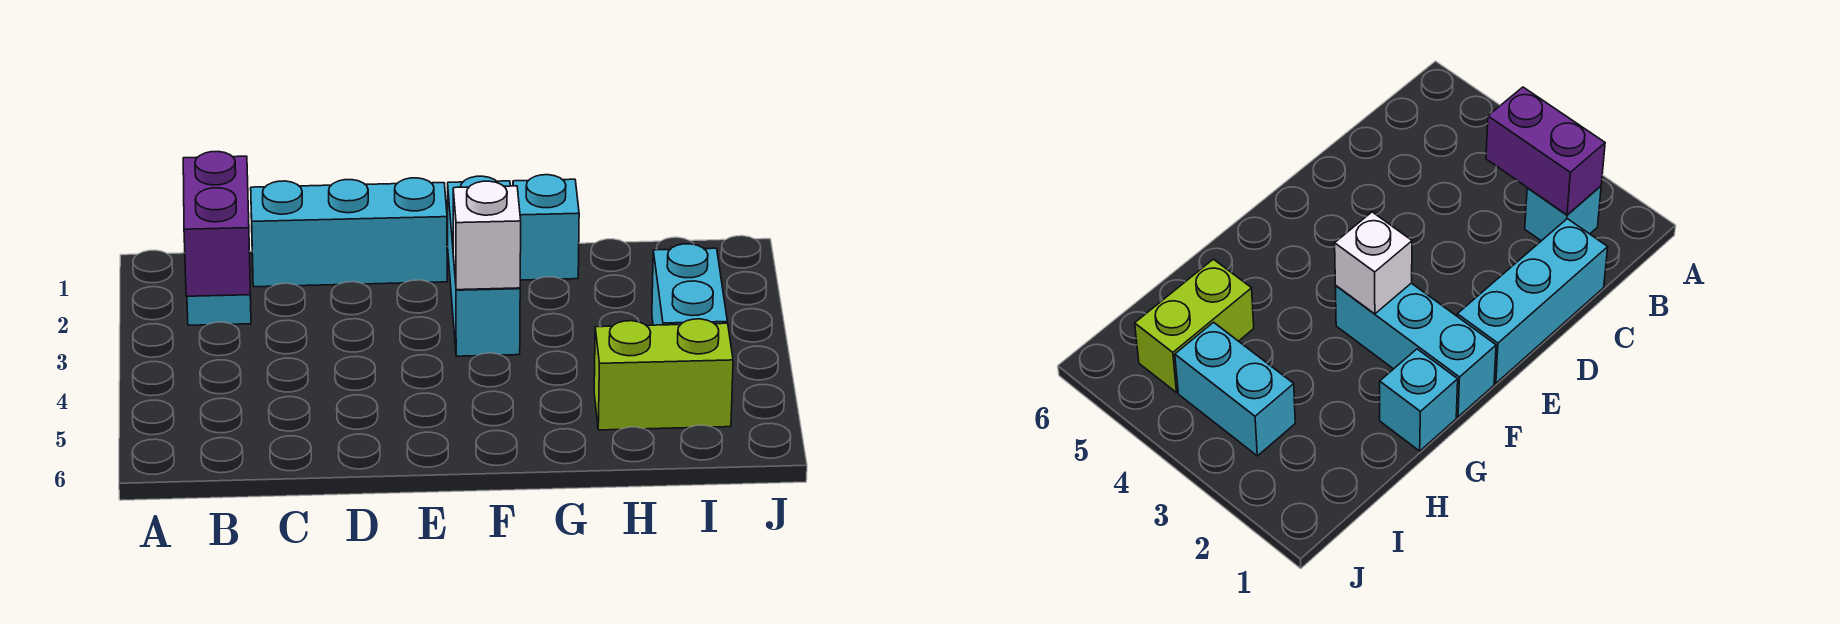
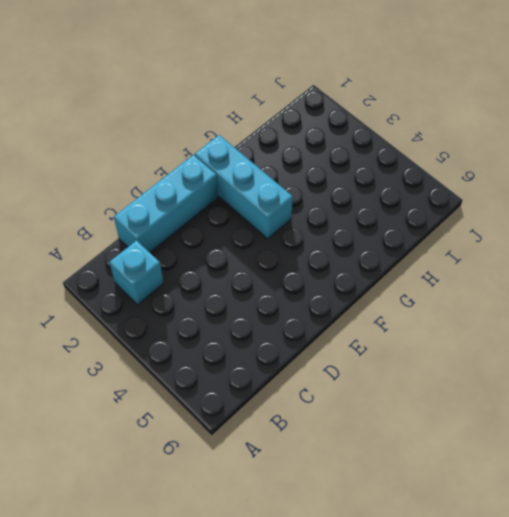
none -> cyan brick G1 level 1
none -> lime brick H5:I5 level 1

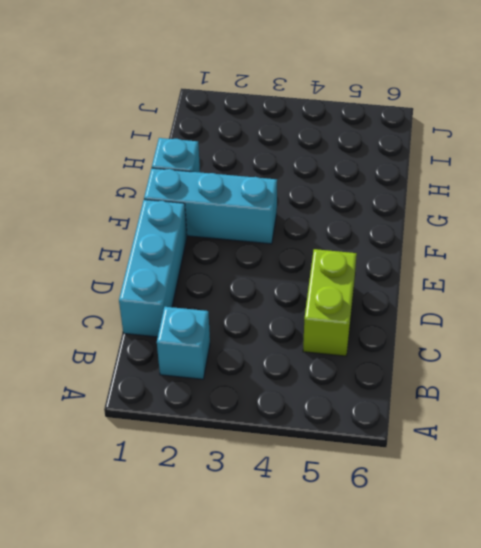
lime brick C5:D5 level 1 -> lime brick H5:I5 level 1
none -> cyan brick I3:I4 level 1
none -> purple brick B2:B3 level 2

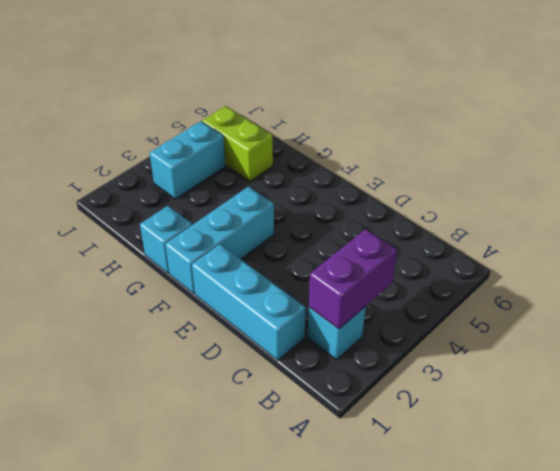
none -> white brick F3 level 2

